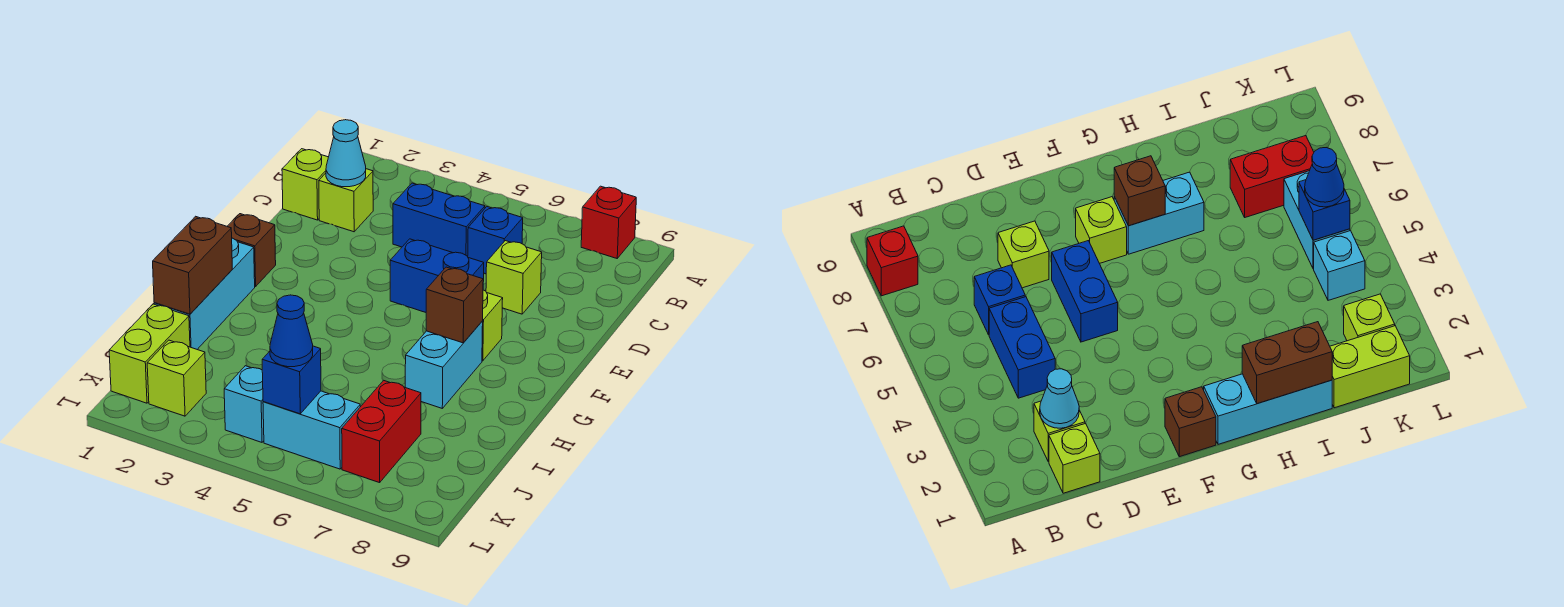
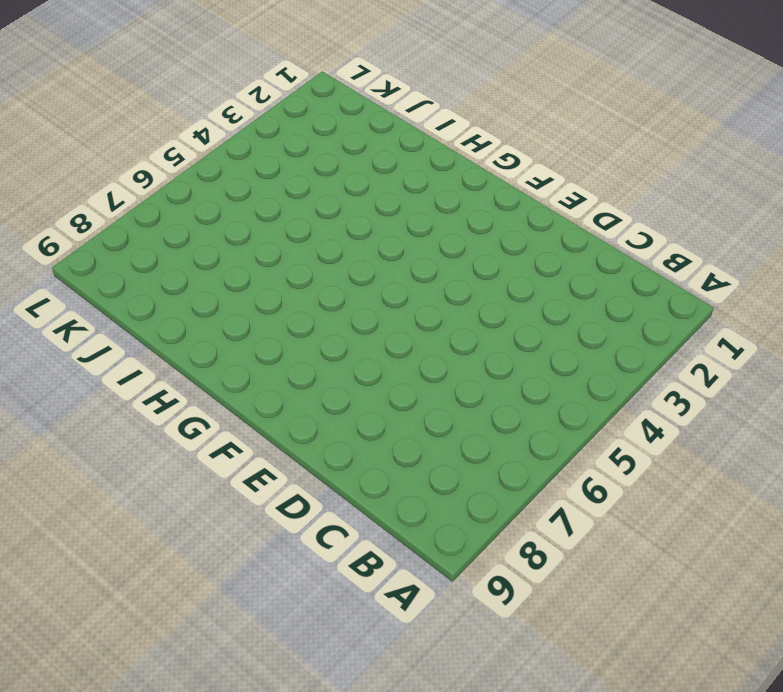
none -> red brick A8 level 1
none -> lime brick C1 level 1
none -> lime brick C2 level 1

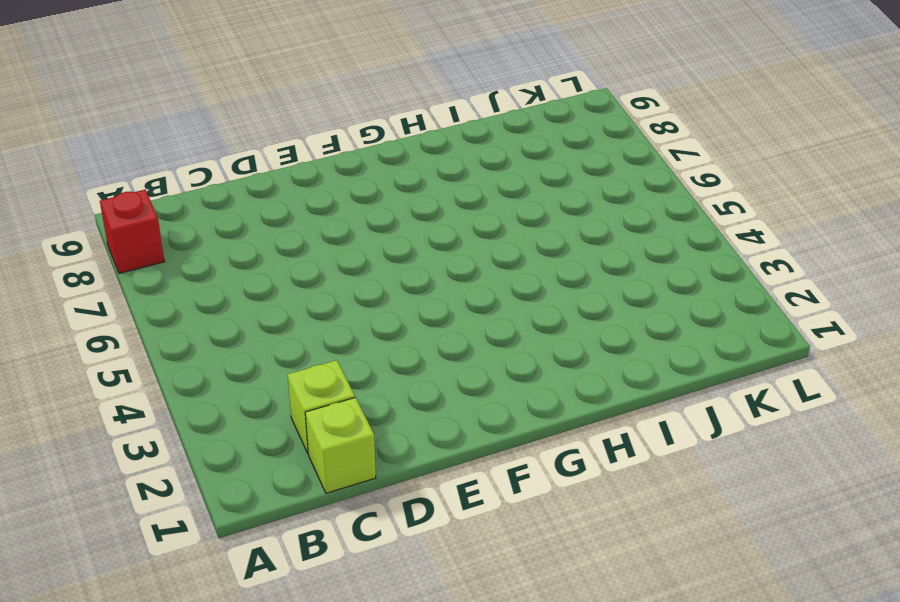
none -> blue brick C4:C5 level 1
none -> blue brick C6 level 1
none -> lime brick D7 level 1

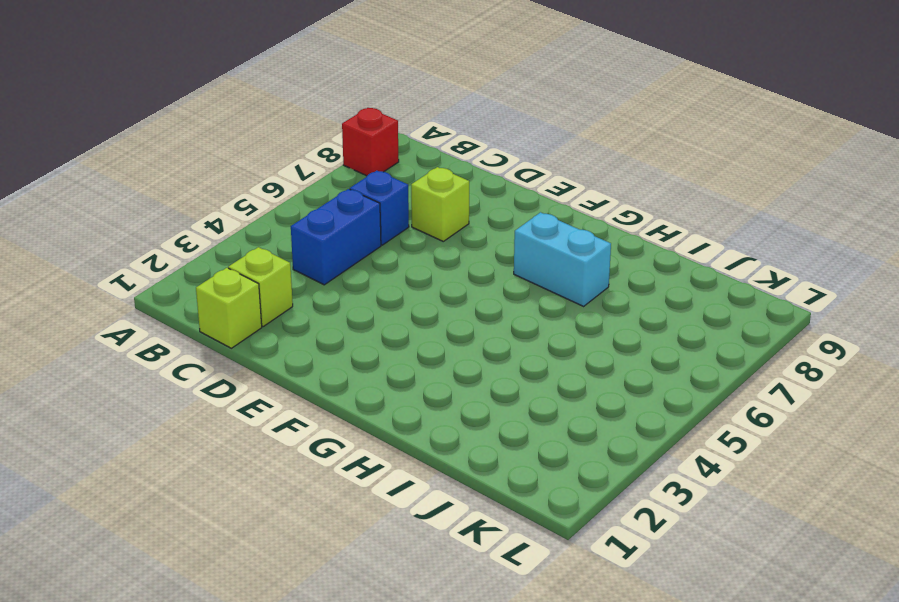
none -> blue brick E5:E6 level 1
none -> brown brick F1 level 1
none -> lime brick F7 level 1

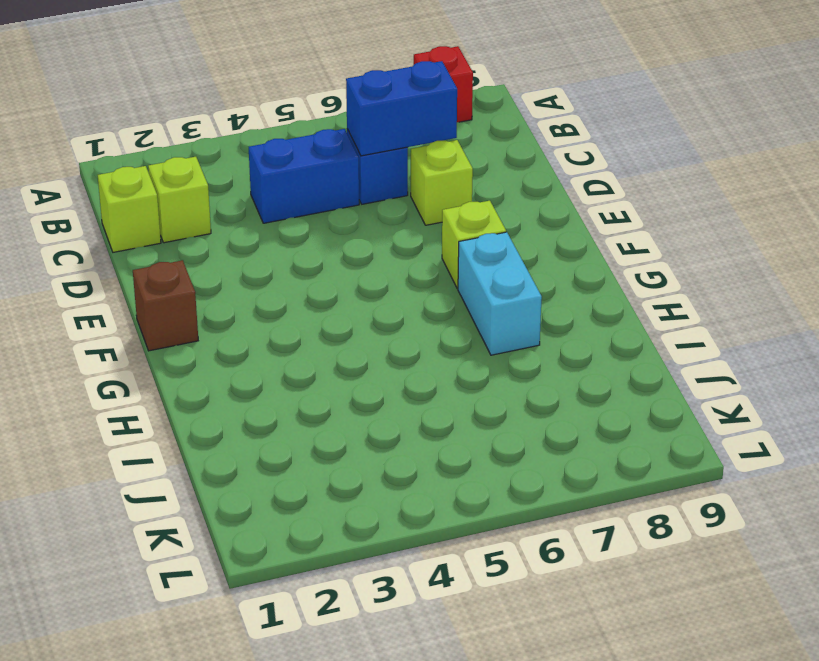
blue brick C6:C7 level 2 -> blue brick E5:E6 level 1
none -> cyan brick G1:I1 level 1
none -> lime brick J1:K1 level 1
none -> red brick J7:K7 level 1

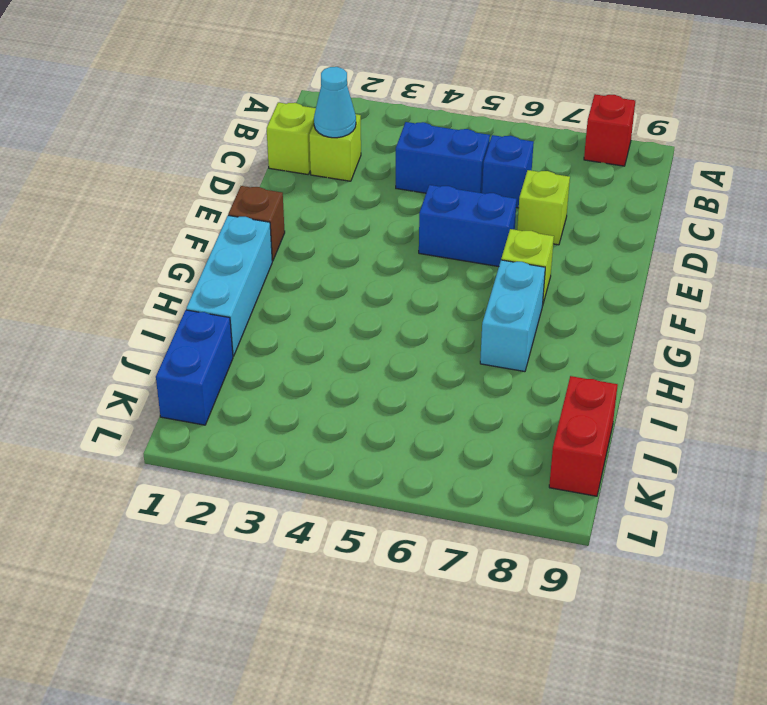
blue brick J1:K1 level 1 -> lime brick J1:K1 level 1
red brick J9:K9 level 1 -> red brick J7:K7 level 1
none -> lime brick K2 level 1
none -> cyan brick K4 level 1
none -> cyan brick K5:K6 level 1

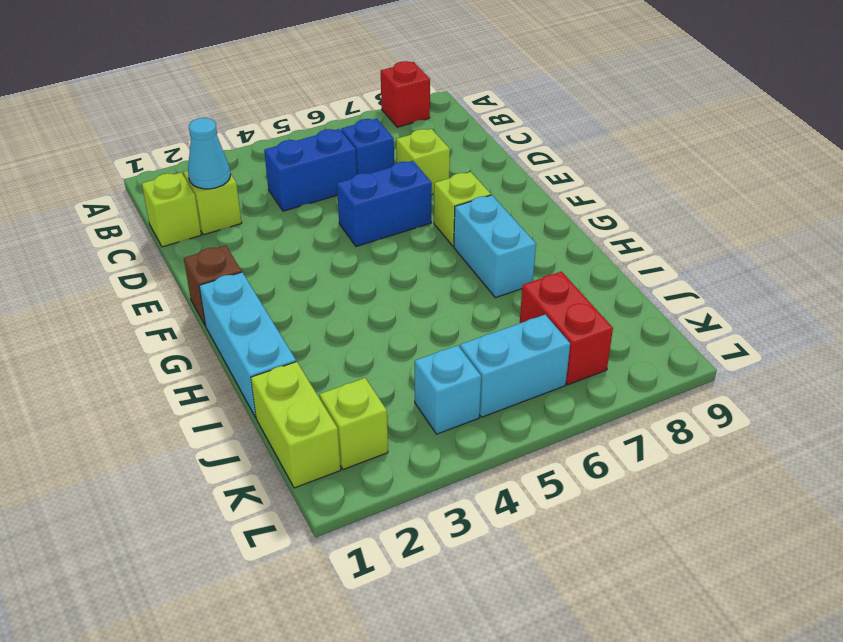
none -> brown brick G7 level 2
none -> brown brick H1:I1 level 2
none -> blue brick K5 level 2

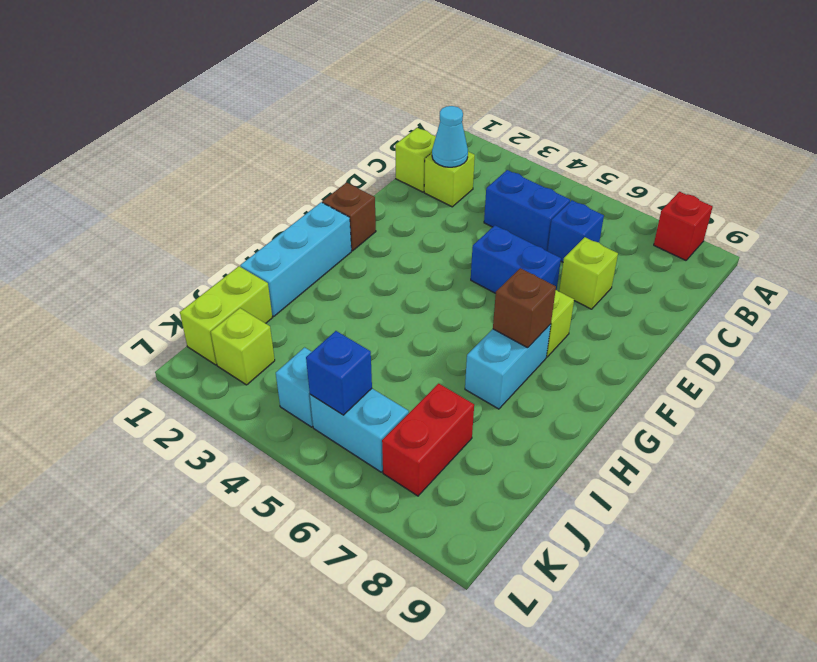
none -> brown brick H1:I1 level 2
none -> blue cone K5 level 3

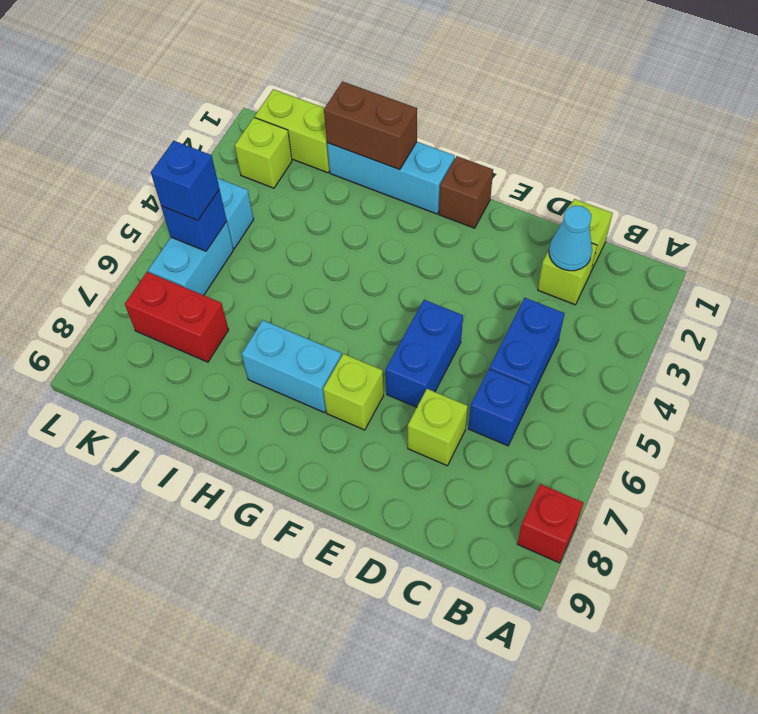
blue brick K5 level 3 -> blue cone K5 level 3
none -> brown brick G7 level 2

